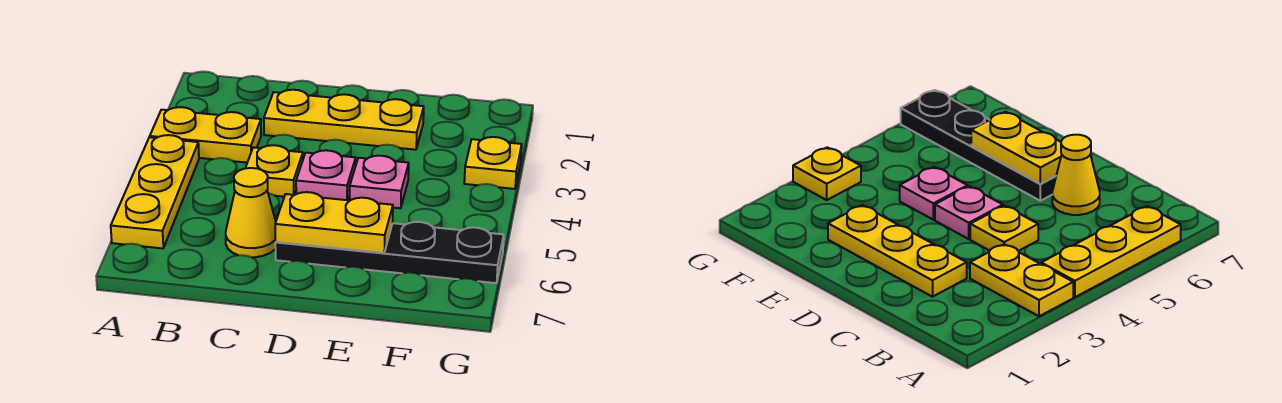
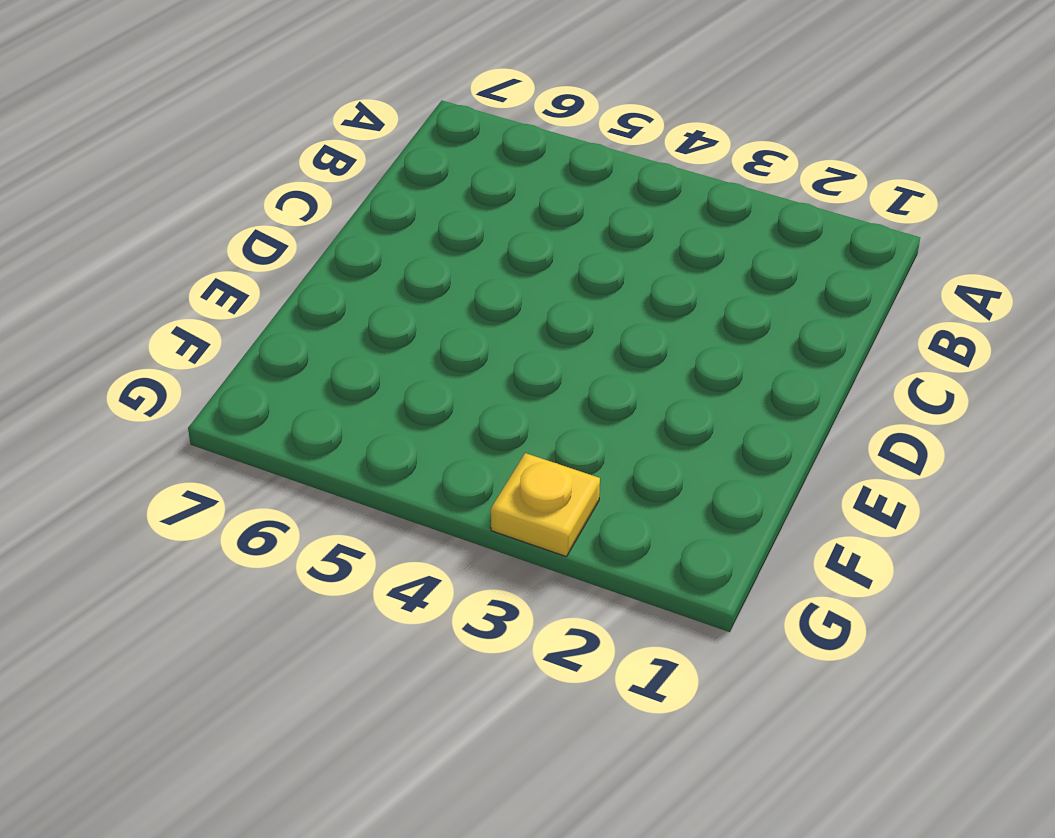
none -> yellow plate A3:B3 level 1
none -> yellow plate A4:A6 level 1

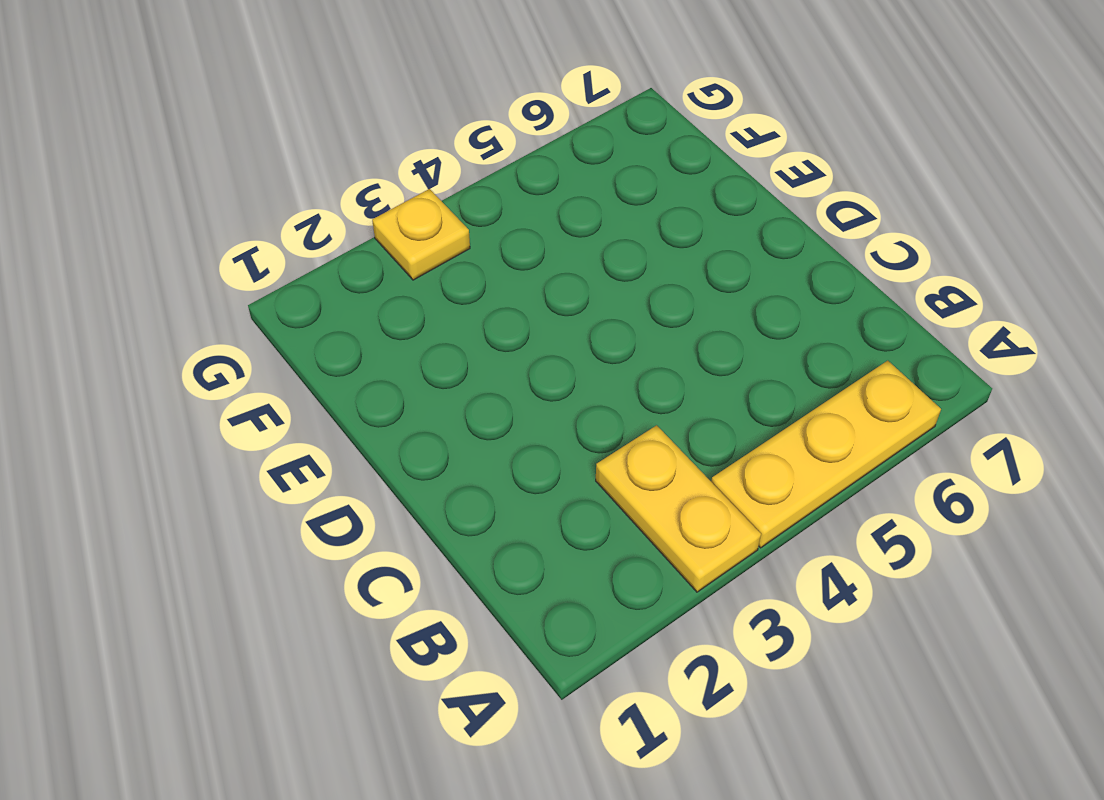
none -> yellow plate C2:E2 level 1
none -> yellow plate C4 level 1

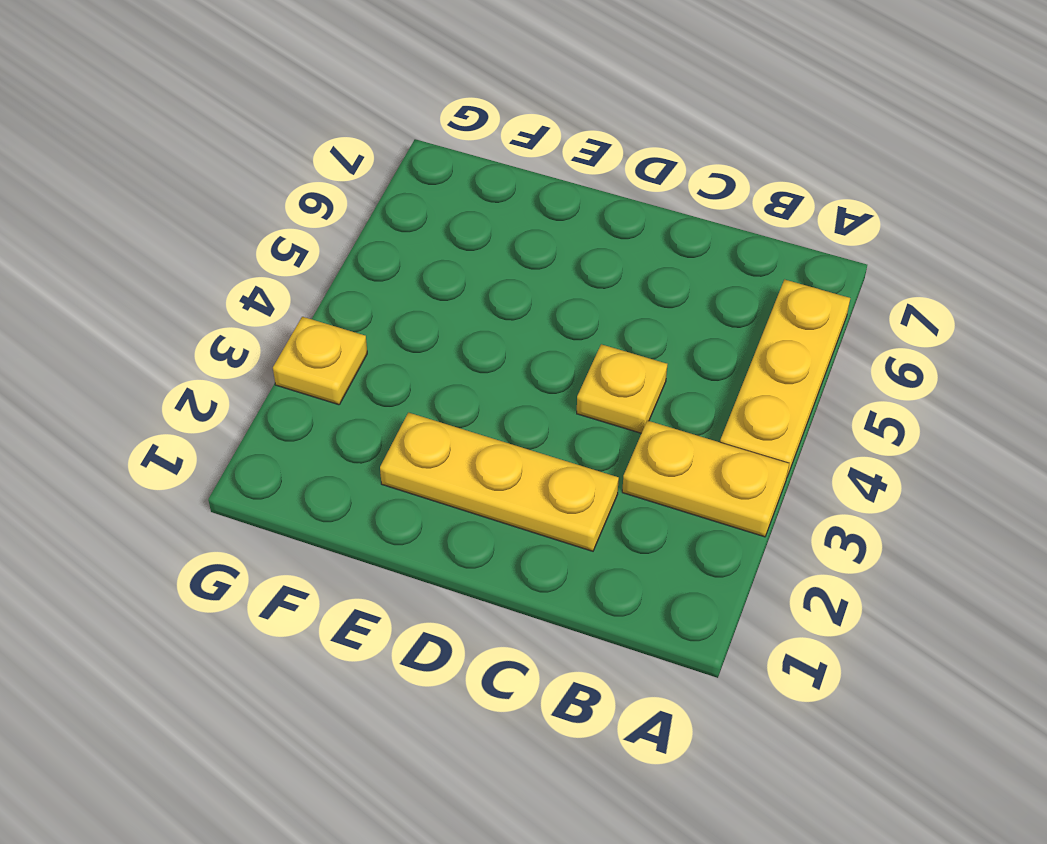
none -> yellow cone C6 level 1
none -> pink plate D4 level 1

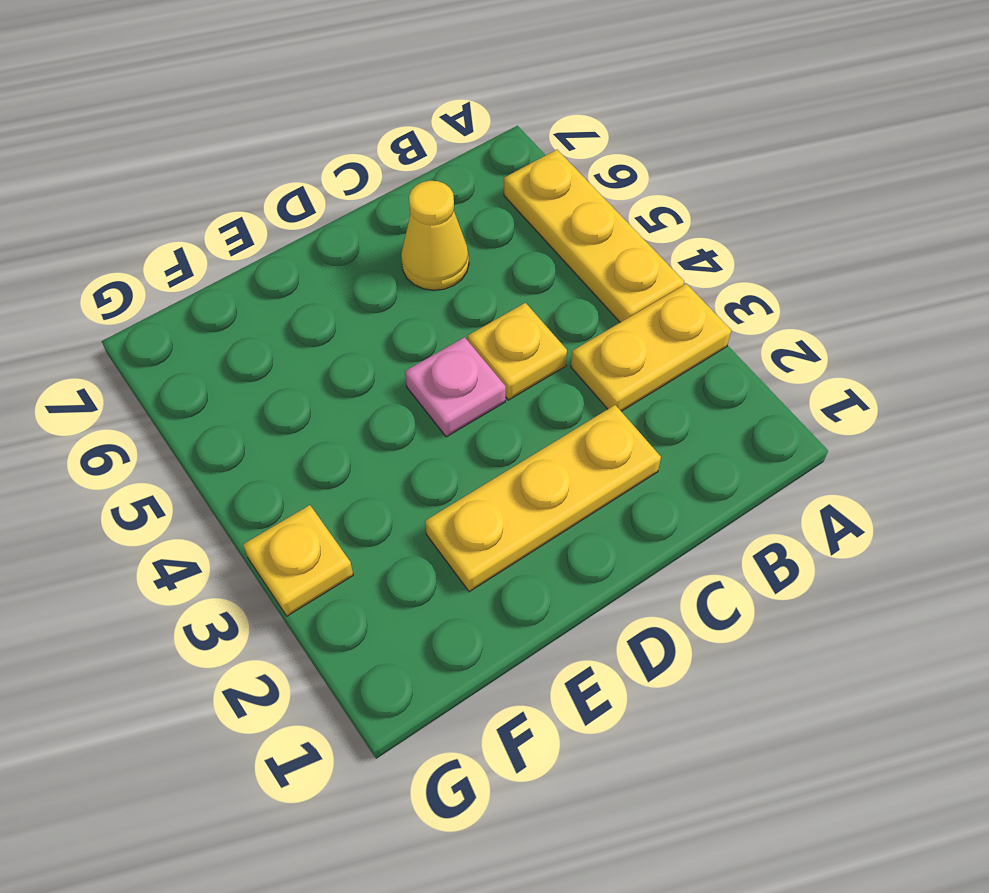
none -> black plate D6:G6 level 1
none -> pink plate E4 level 1

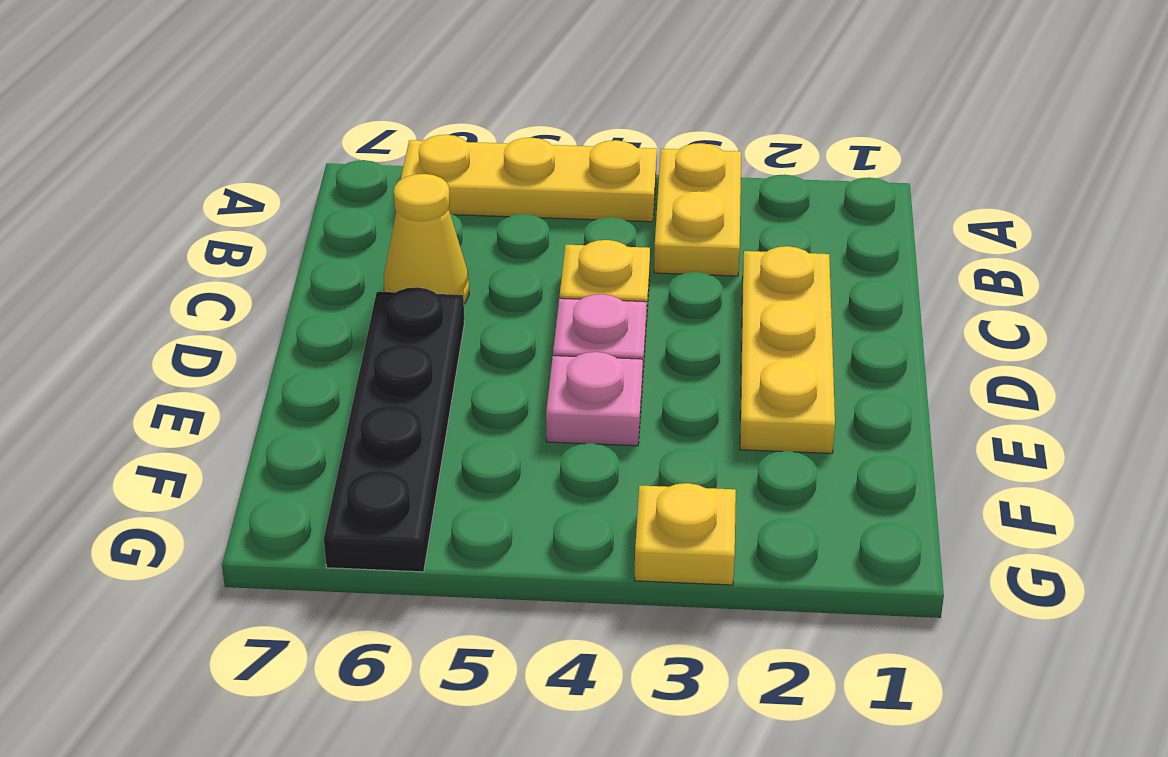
none -> yellow plate D6:E6 level 2

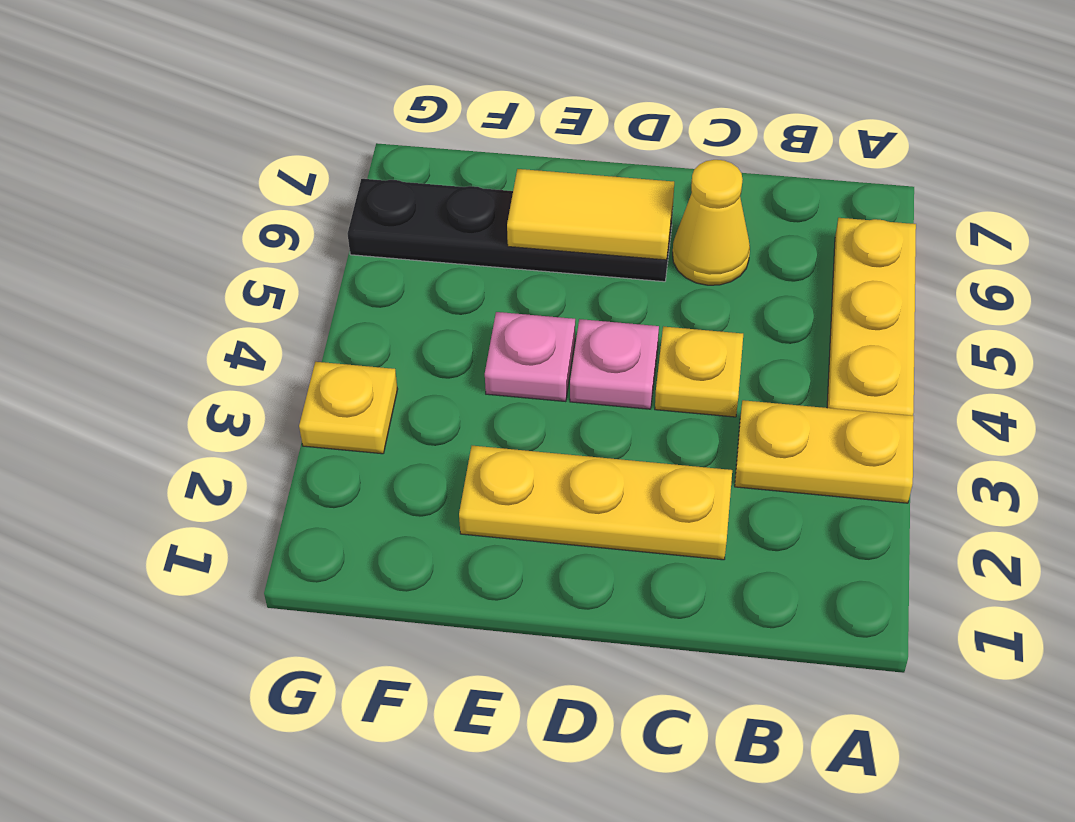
yellow tile D6:E6 level 2 -> yellow plate D6:E6 level 2

